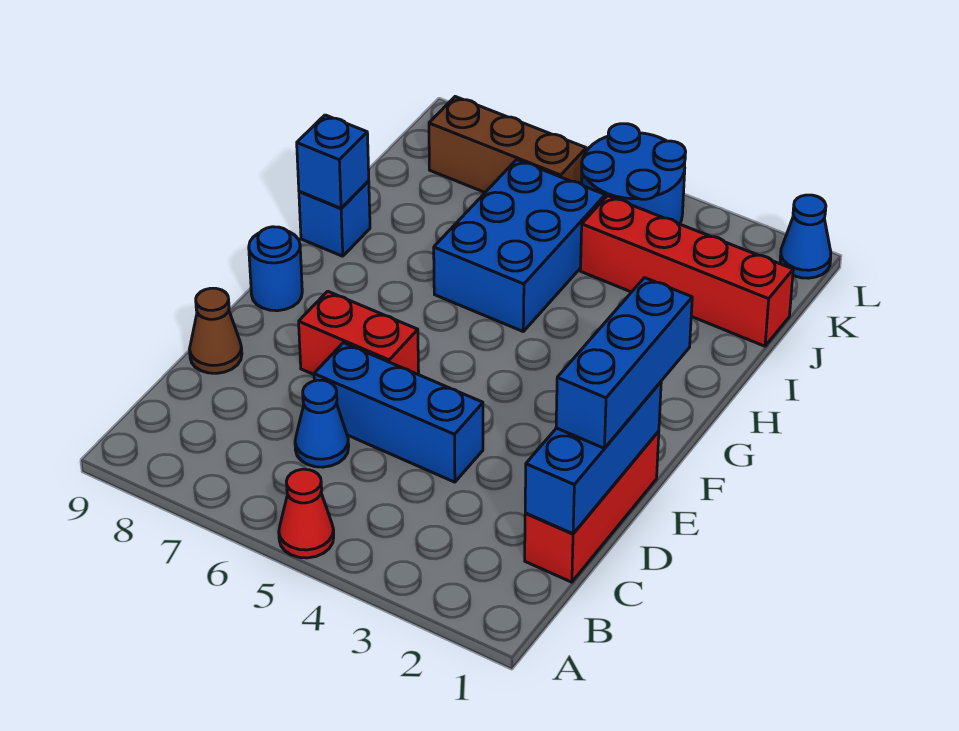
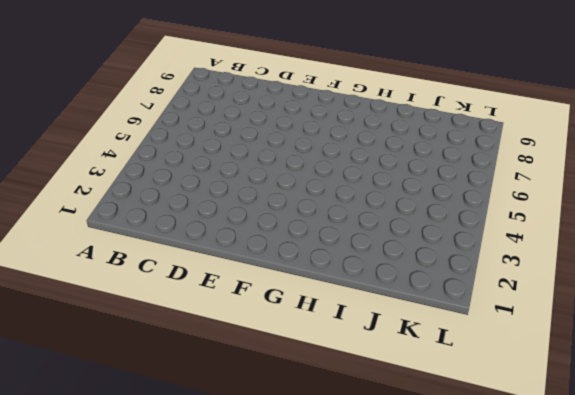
none -> red cone A5 level 1
none -> red brick C1:E1 level 1
none -> blue cone C6 level 1

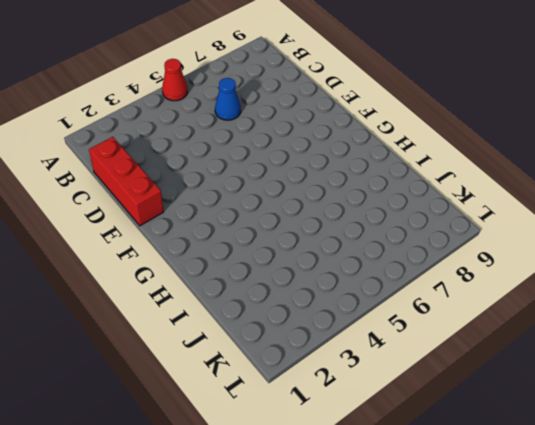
none -> blue brick D4:D6 level 1
none -> brown cone D9 level 1
none -> red brick E6:E7 level 1

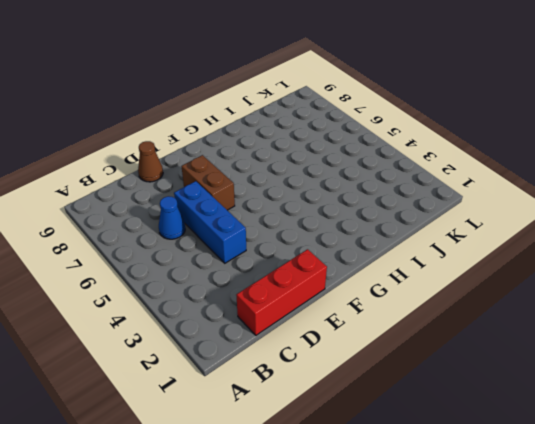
brown brick E6:E7 level 1 -> red brick E6:E7 level 1
none -> red cone A5 level 1
none -> blue round brick F9 level 1
none -> blue brick H5:J6 level 1

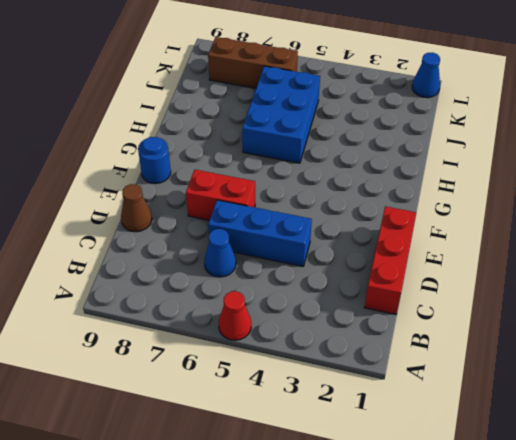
none -> blue brick H9 level 1
none -> red brick J1:J4 level 1
none -> blue round brick K4:L5 level 1

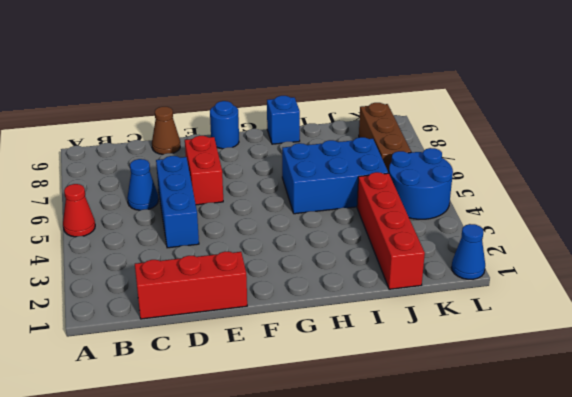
none -> blue brick C1:E1 level 2
none -> blue brick H9 level 2
none -> blue brick D1:F1 level 3

